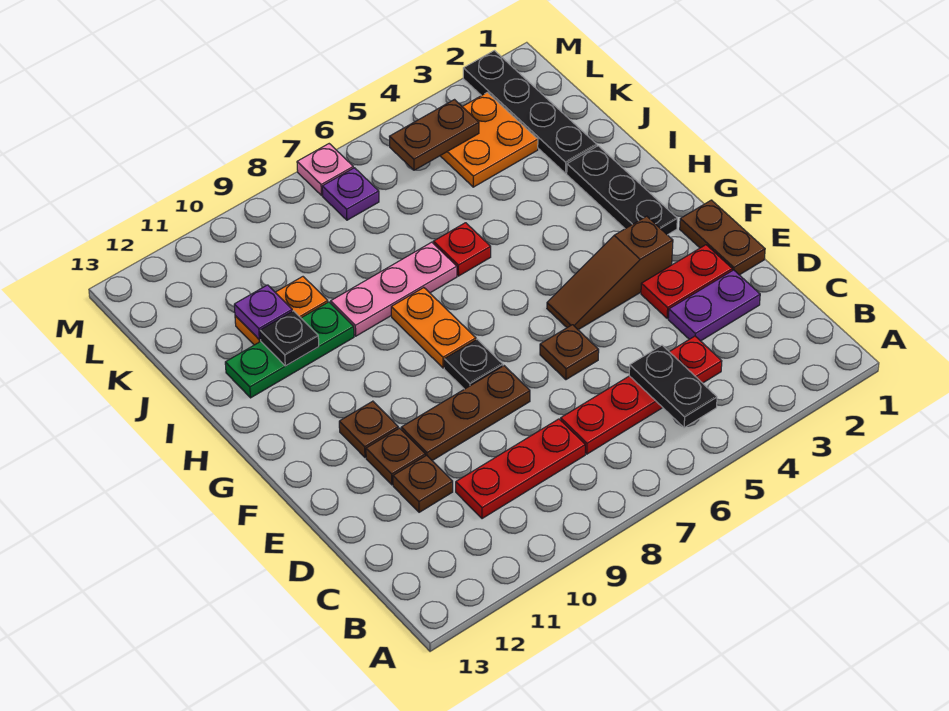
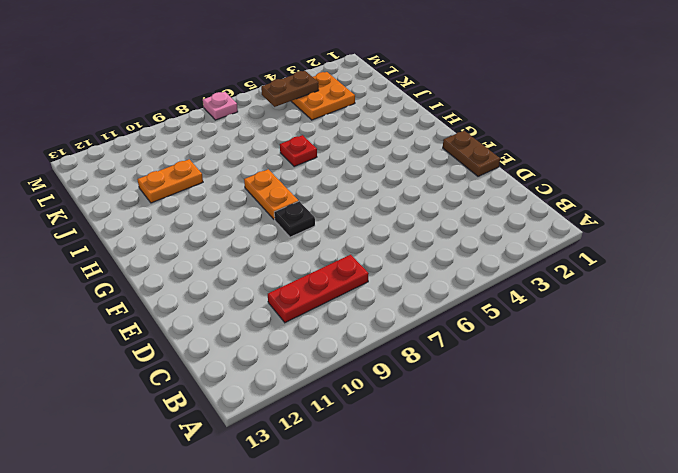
none -> red plate C4:C7 level 1
none -> purple plate D2:D3 level 1
none -> brown plate D11 level 1

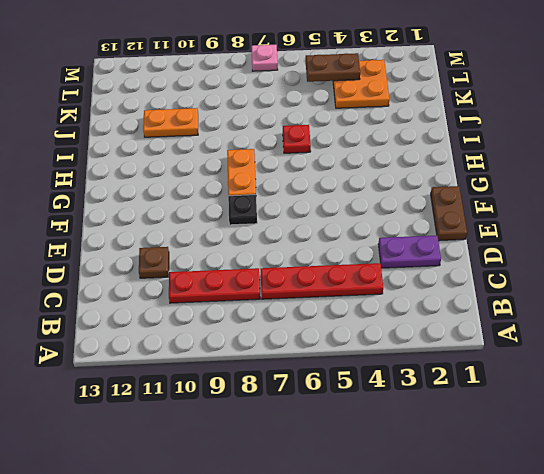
none -> red plate E2:E3 level 1
none -> brown plate E6 level 1
none -> brown plate E8:E10 level 1

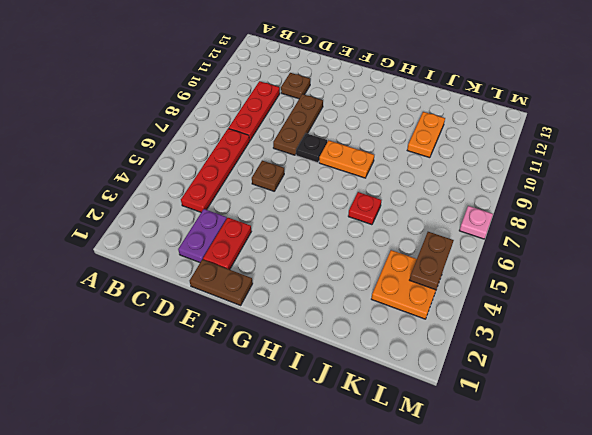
none -> brown plate E11 level 1
none -> brown slope F3:F5 level 1 top 3
none -> brown plate F11 level 1

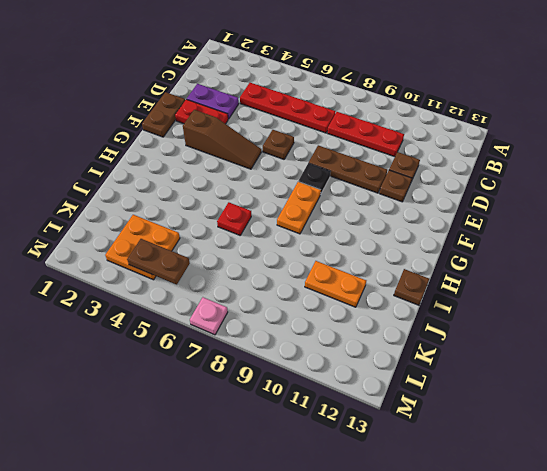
brown plate I13 level 1 -> brown plate F11 level 1
none -> black plate G2:I2 level 1
none -> pink plate I7:I9 level 1
none -> green plate I10:I12 level 1

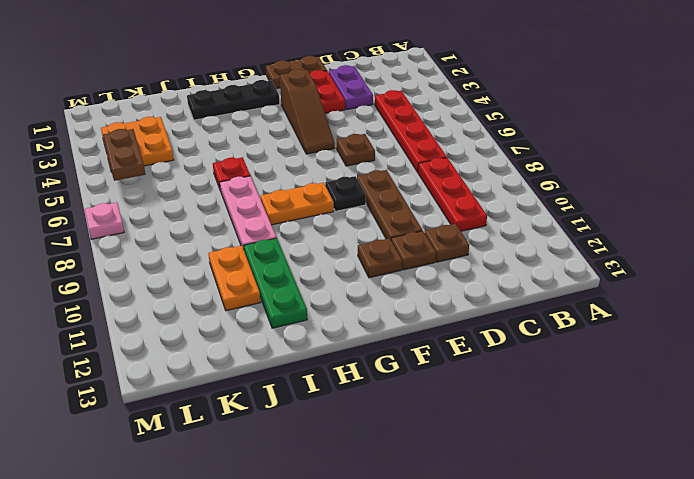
none -> black plate J2:M2 level 1
none -> purple plate L7 level 1
none -> black plate B5:C5 level 2

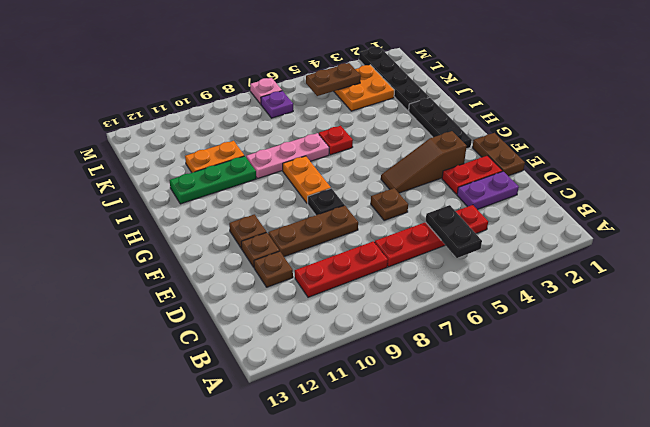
none -> black plate I11 level 2
none -> purple plate J11 level 2

